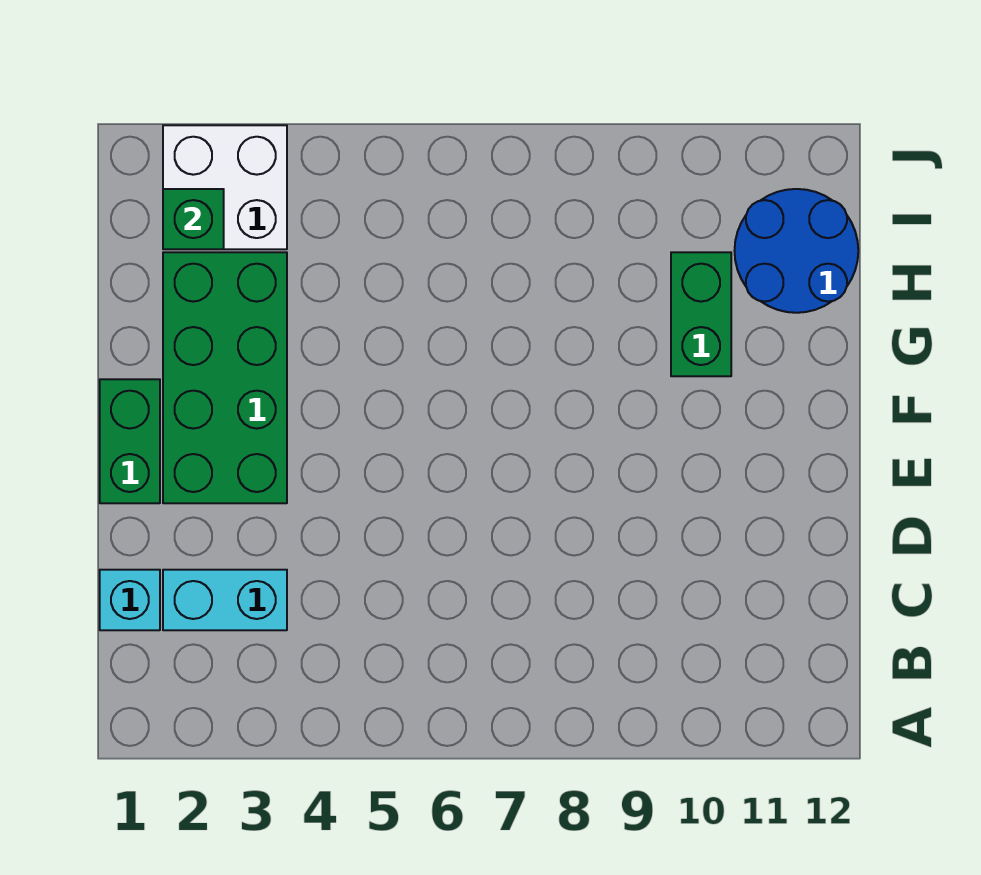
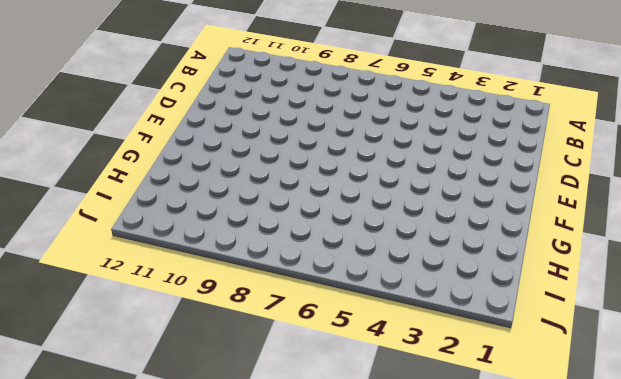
none -> cyan brick C1 level 1
none -> cyan brick C2:C3 level 1

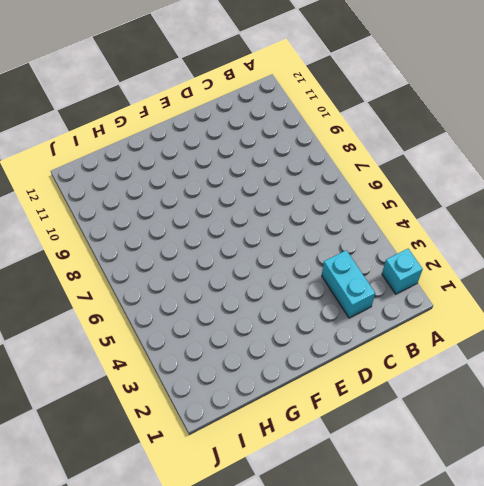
cyan brick A2 level 1 -> cyan brick C1 level 1
none -> green brick E1:F1 level 1
none -> green brick E2:H3 level 1

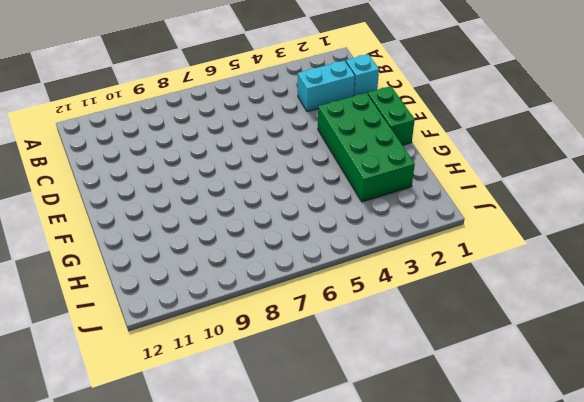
none -> green brick G10:H10 level 1
none -> blue round brick H11:I12 level 1

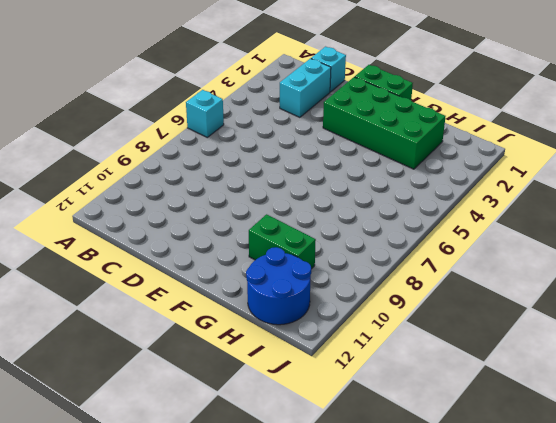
cyan brick A6 level 1 -> none
none -> white brick I2:J3 level 1
none -> green brick I2 level 2

